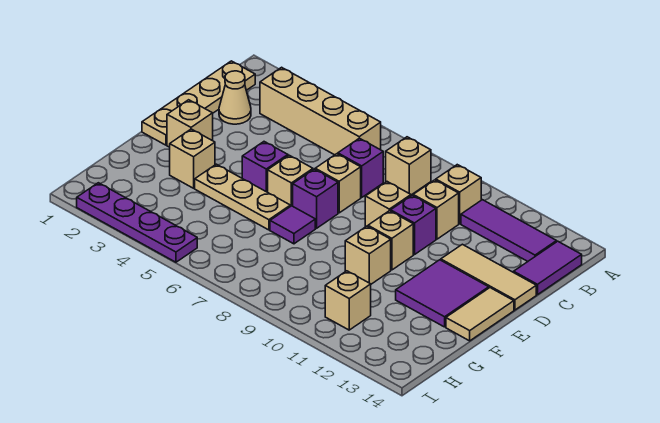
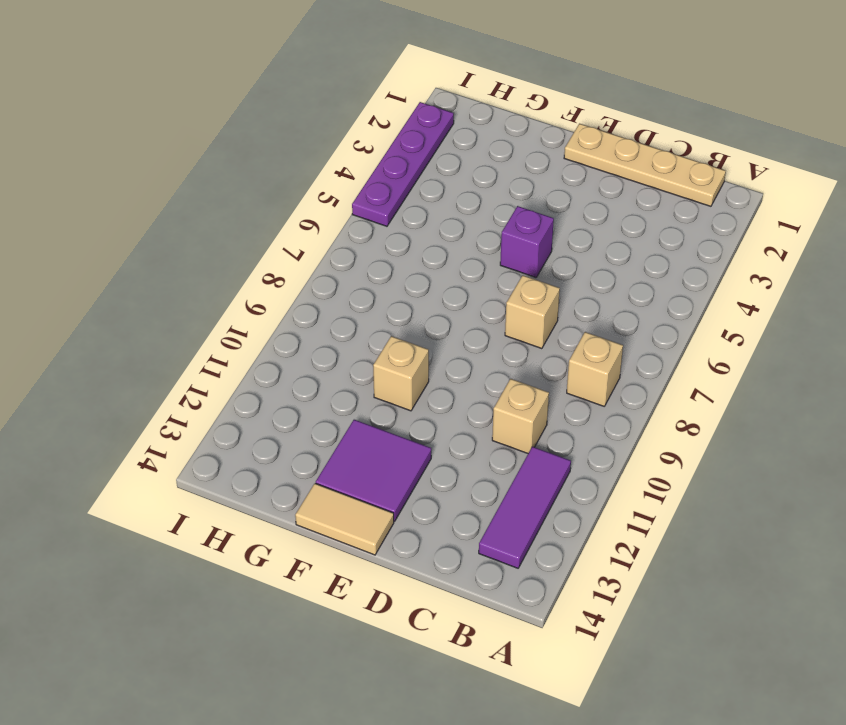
none -> tan brick B3:B6 level 1
none -> tan brick B10 level 1
none -> purple tile B14:C14 level 1

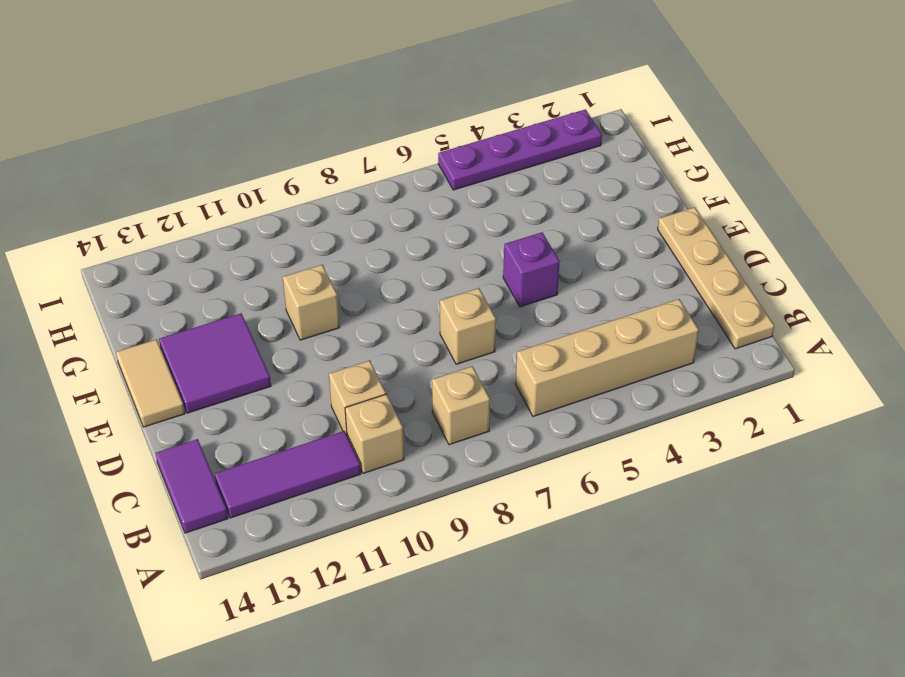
none -> tan cone C2 level 1
none -> purple brick C7 level 1
none -> tan brick D9 level 1

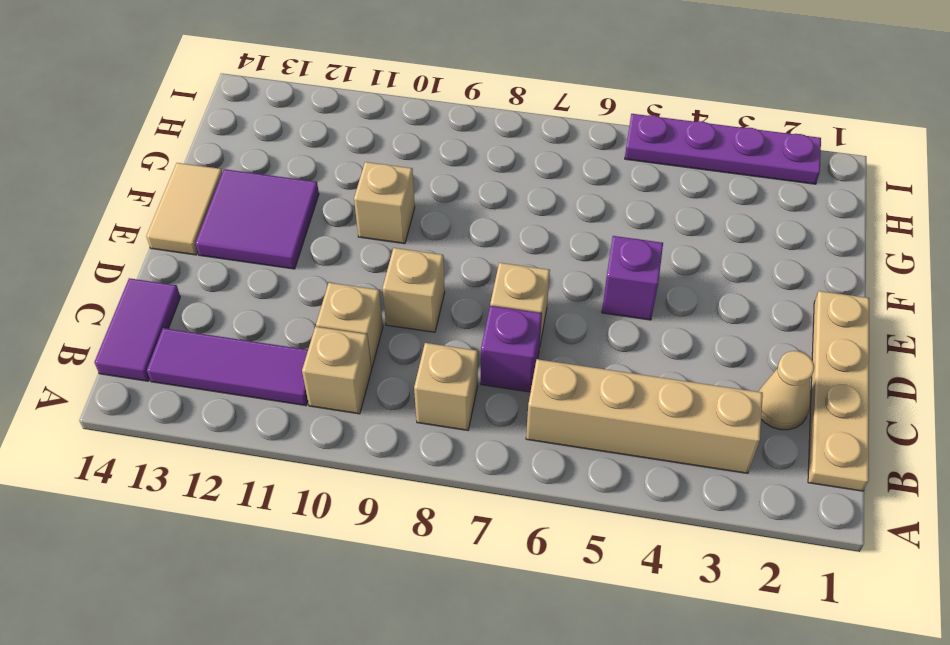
none -> purple brick D10 level 1
none -> tan tile D12:D14 level 1
none -> tan brick E2 level 1

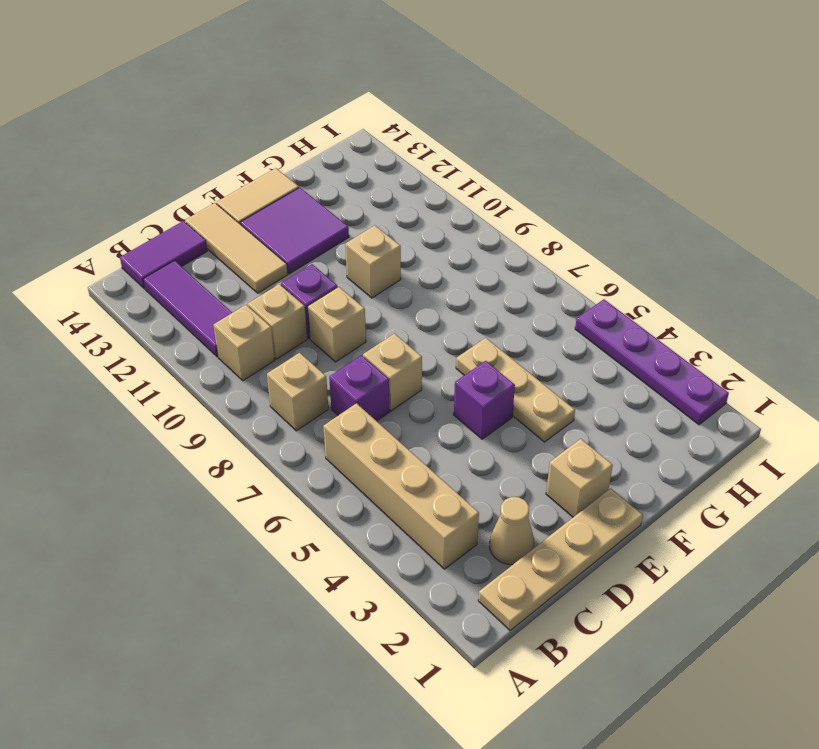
none -> tan brick E6 level 1
none -> purple brick E7 level 1
none -> tan brick E10 level 1

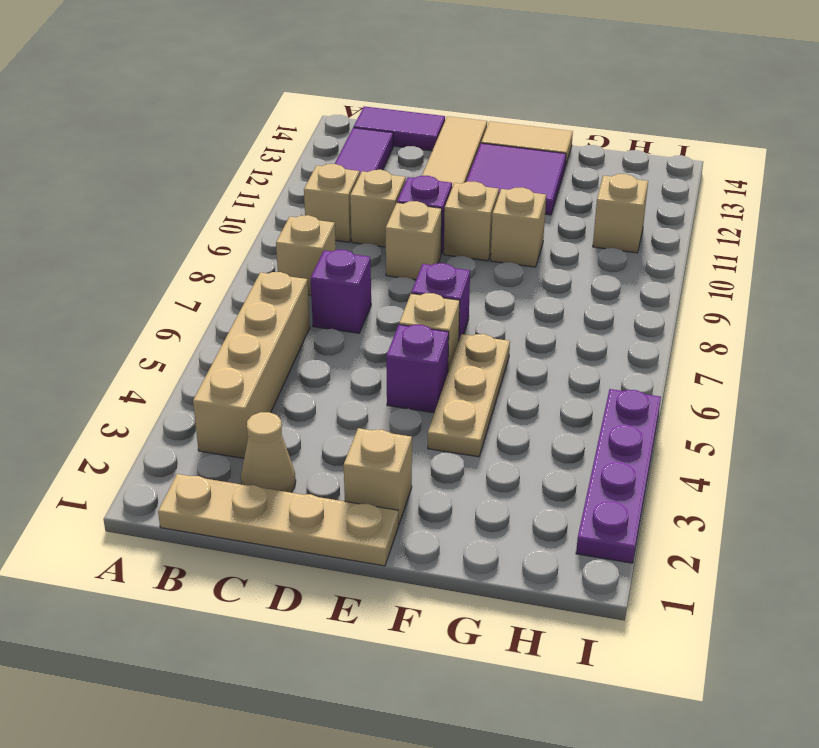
none -> tan brick D7 level 1
none -> tan brick F3 level 1
none -> purple tile F7 level 1

